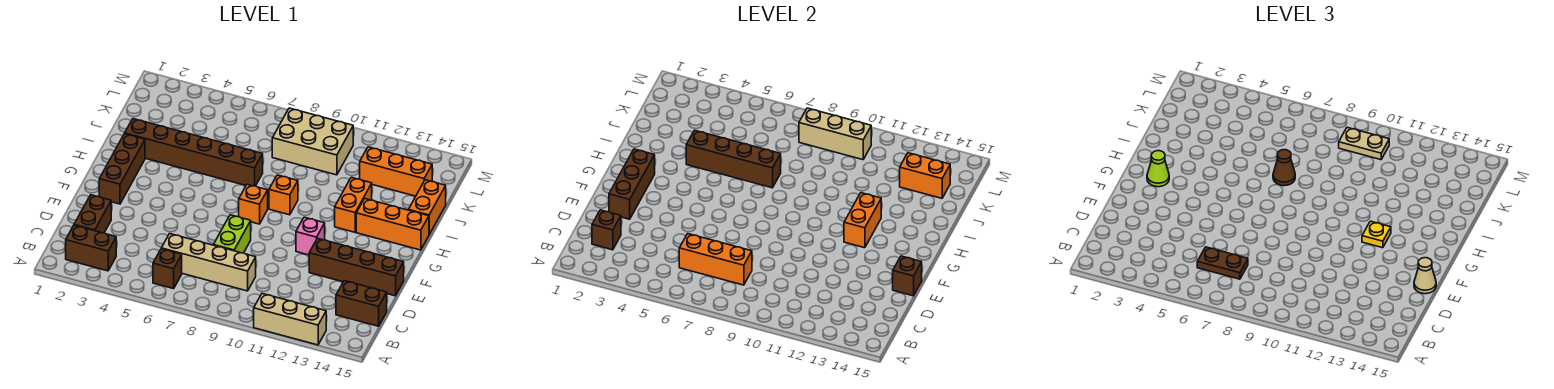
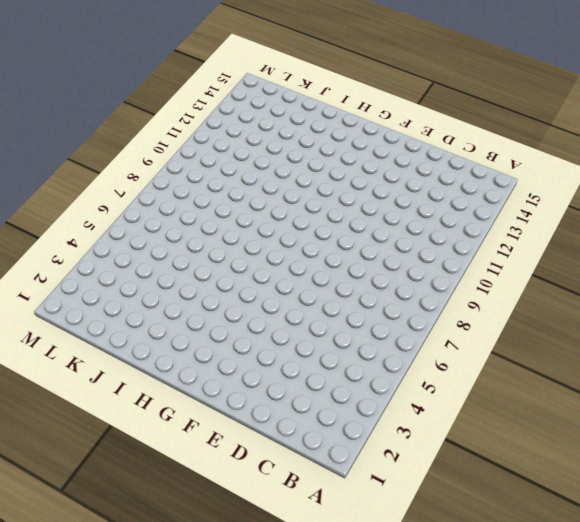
none -> tan brick A11:A13 level 1
none -> brown brick B2:B3 level 1
none -> brown brick B6 level 1
none -> brown brick C2:D2 level 1

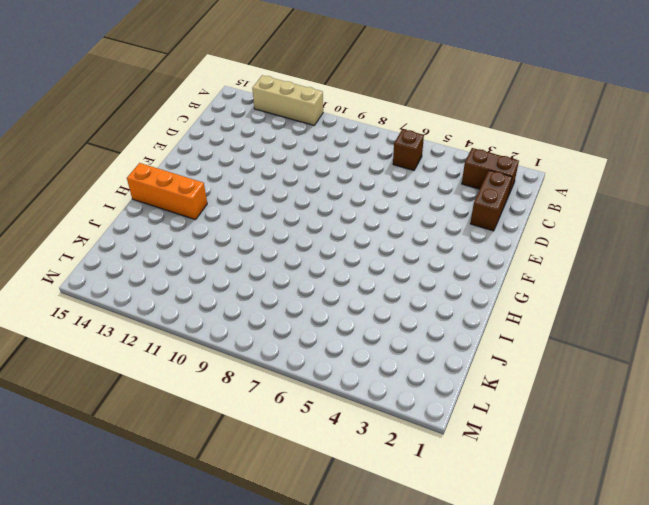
none -> tan brick C6:C9 level 1
none -> brown brick C14:C15 level 1
none -> lime brick D8:E8 level 1
none -> brown brick E12:E15 level 1

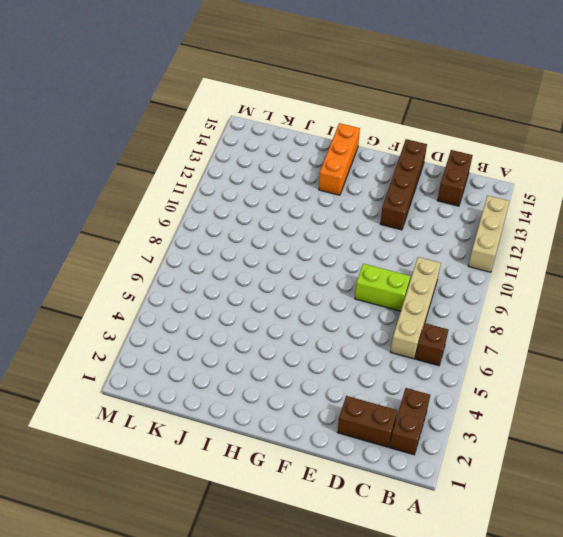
none -> brown brick F2:H2 level 1
none -> pink brick F11 level 1
none -> orange brick G8 level 1
none -> orange brick H9 level 1

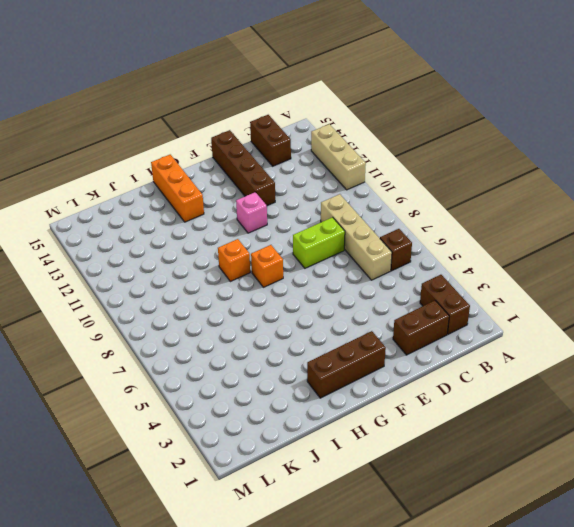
none -> orange brick H12:I12 level 1
none -> brown brick I2:I7 level 1
none -> orange brick I15:J15 level 1
none -> tan brick K8:L10 level 1

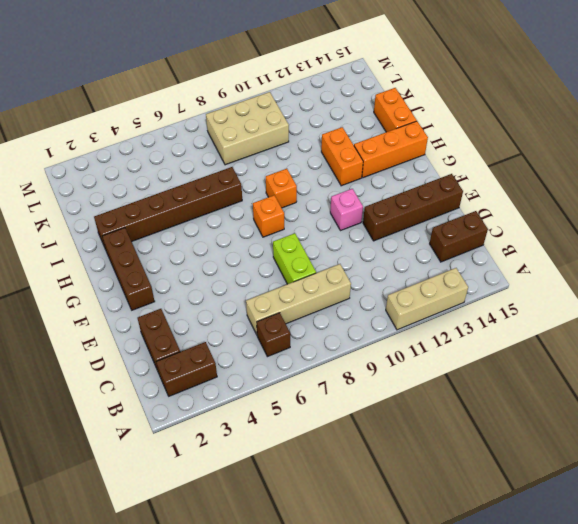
none -> orange brick K12:K14 level 1
none -> brown brick C2 level 2
none -> orange brick C6:C8 level 2
none -> brown brick E2:G2 level 2

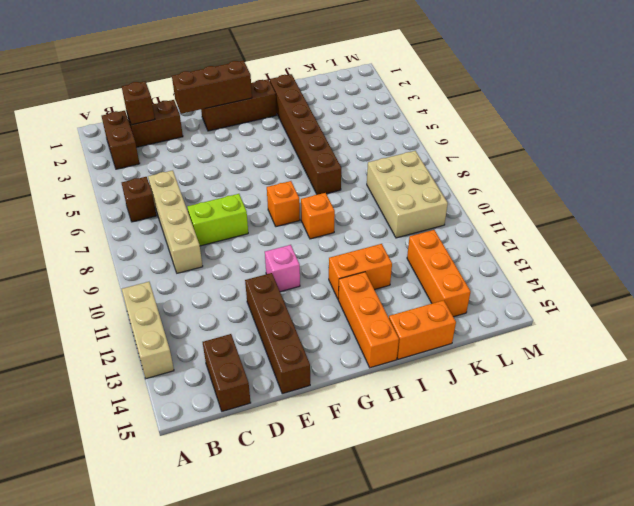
none -> orange brick C6:C8 level 2
none -> brown brick E15 level 2
none -> orange brick G12:H12 level 2
none -> brown brick I4:I7 level 2

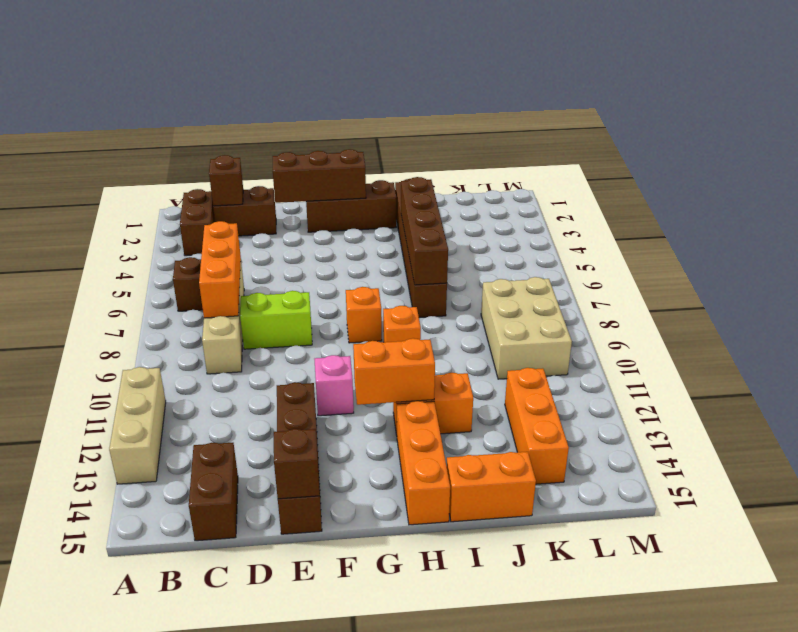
none -> orange brick K13:K14 level 2
none -> tan brick L8:L10 level 2
none -> brown plate C6:C7 level 3
none -> tan cone E15 level 3

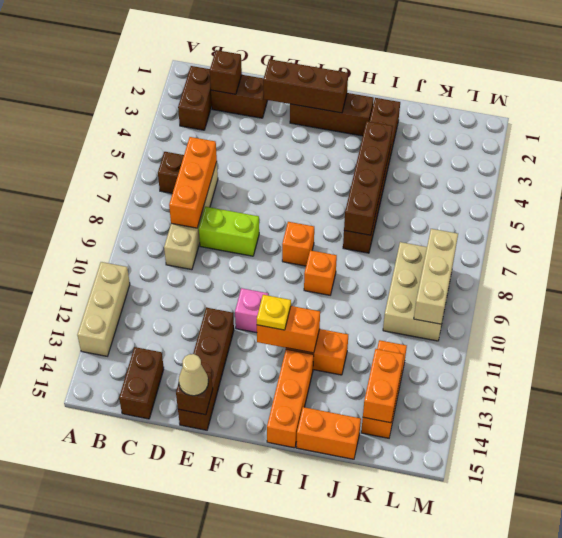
none -> brown plate C6:C7 level 3
none -> lime cone G2 level 3
none -> brown cone I7 level 3
none -> tan plate L9:L10 level 3

